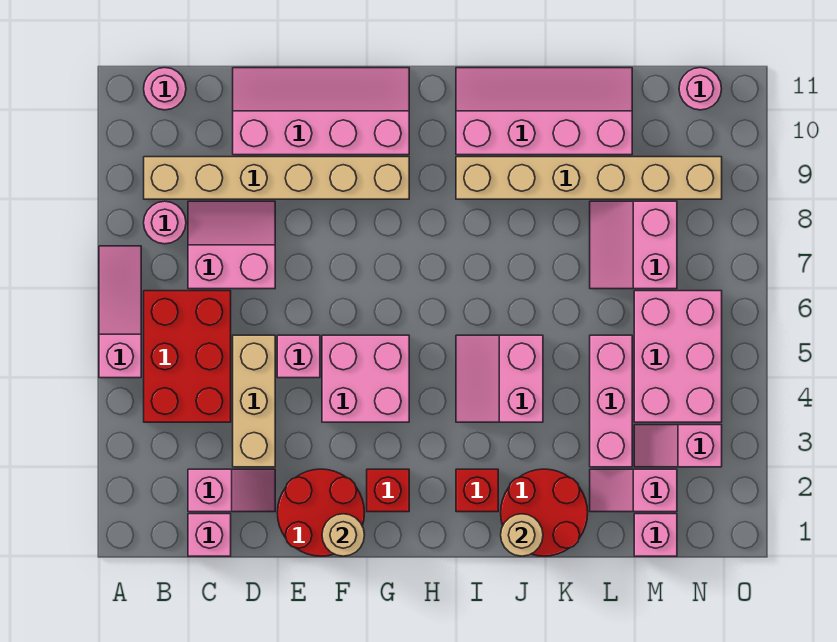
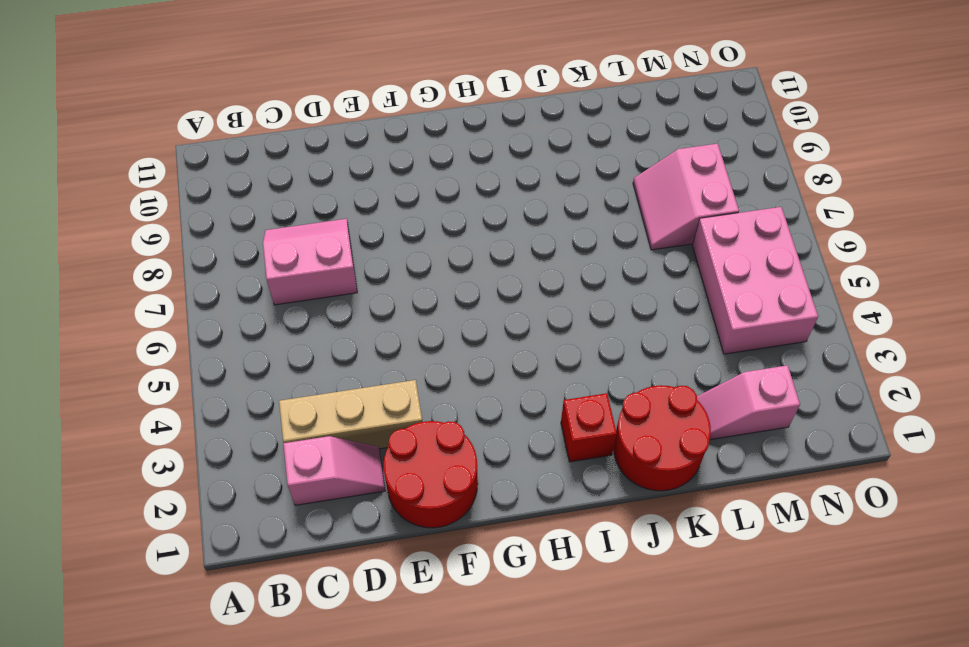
tan brick C3:E3 level 1 -> tan brick D3:D5 level 1
none -> pink slope A5:A7 level 1 top 5
none -> red brick B4:C6 level 1
none -> pink round brick B8 level 1

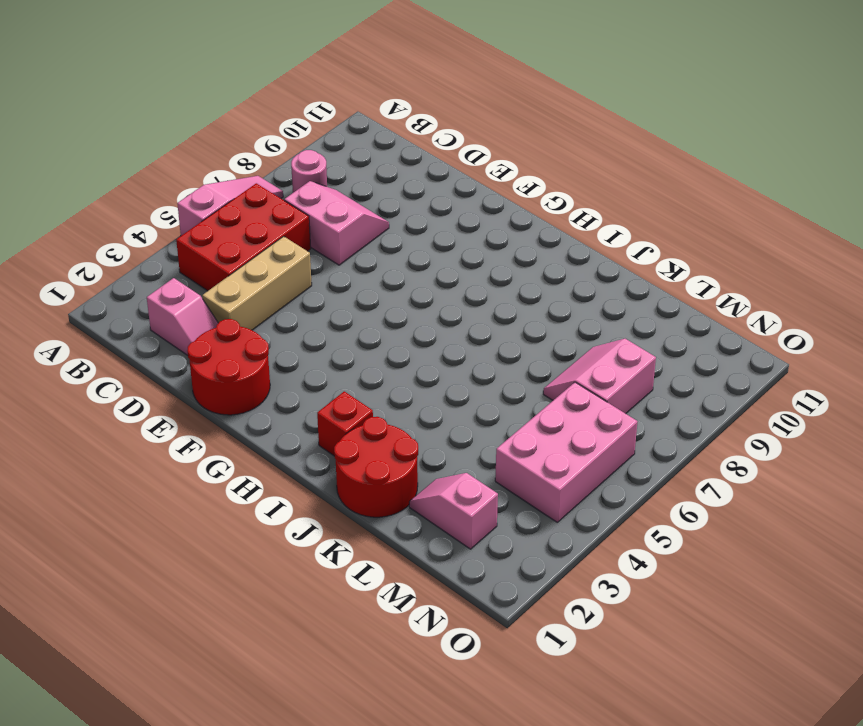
none -> tan brick B9:G9 level 1
none -> pink round brick B11 level 1
none -> pink brick C1 level 1

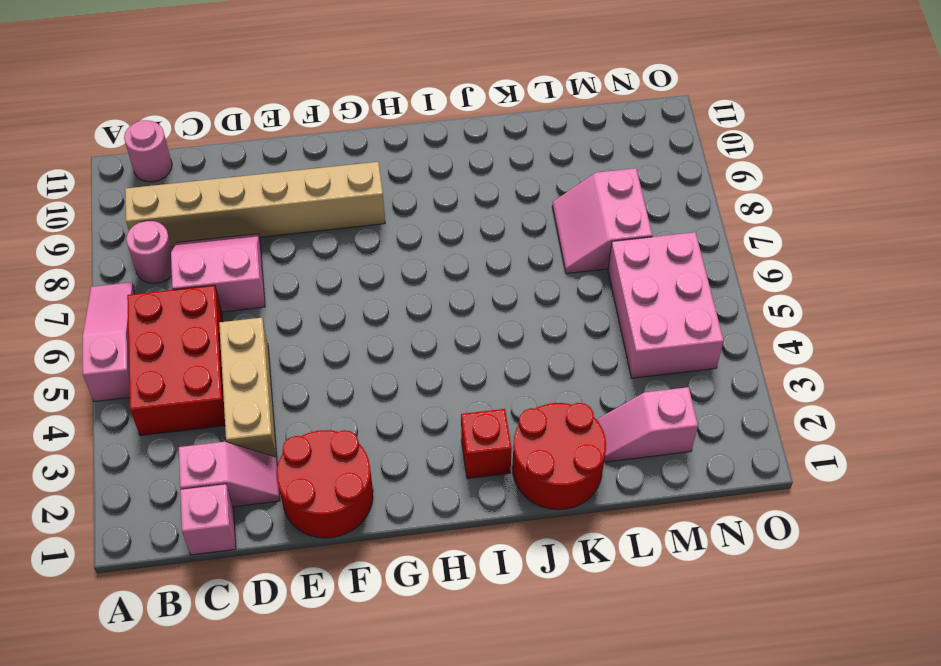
none -> pink slope D10:G11 level 1 top 10
none -> pink brick E5 level 1
none -> pink brick F4:G5 level 1

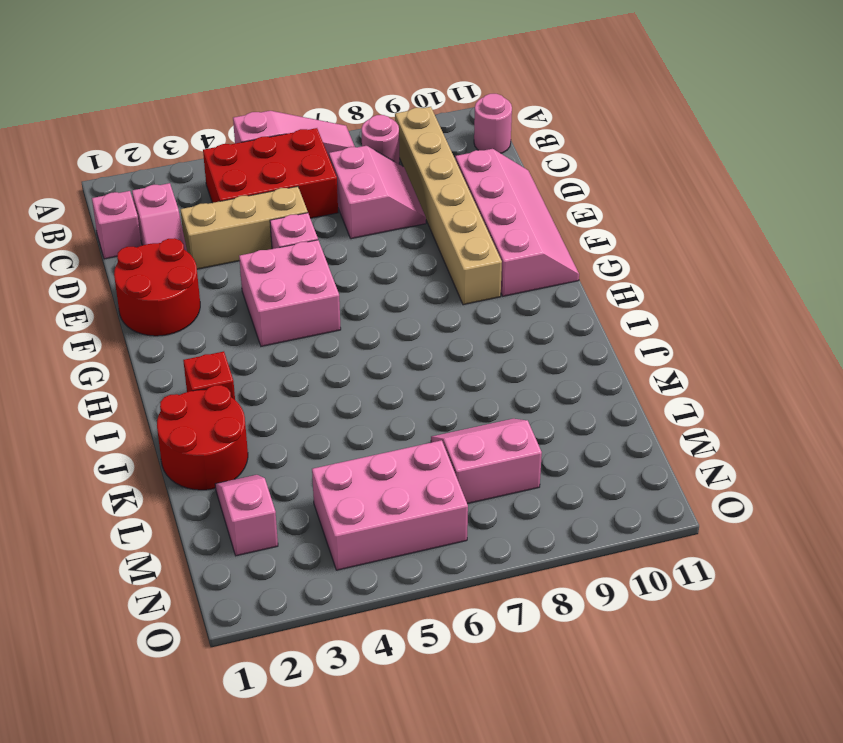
none -> red brick G2 level 1
none -> pink slope I4:J5 level 1 top J
none -> tan brick I9:N9 level 1

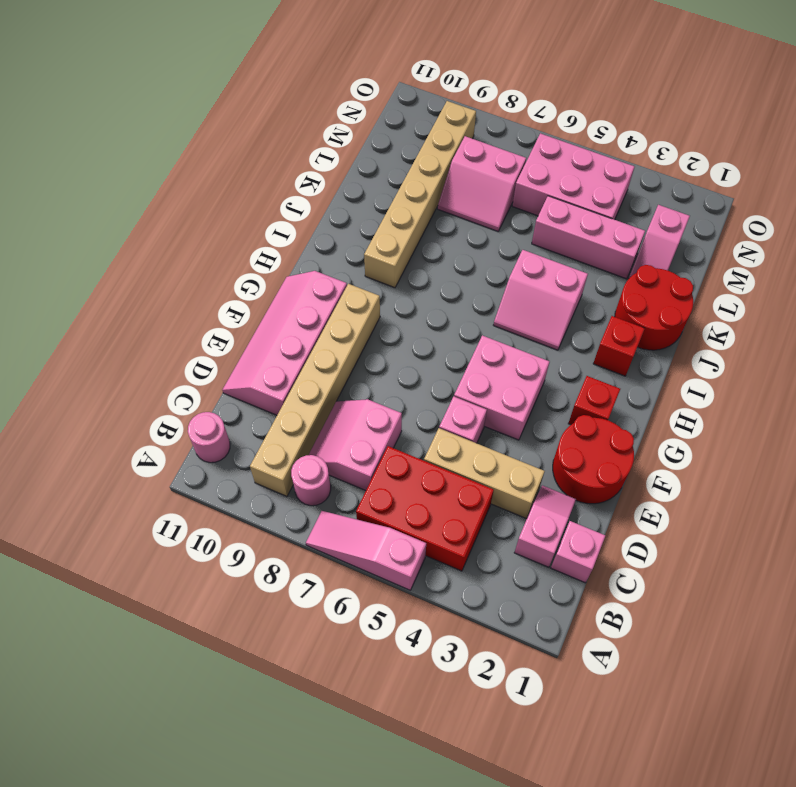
none -> pink slope I10:L11 level 1 top 10
none -> pink brick M1 level 1
none -> pink slope M3:N3 level 1 top N

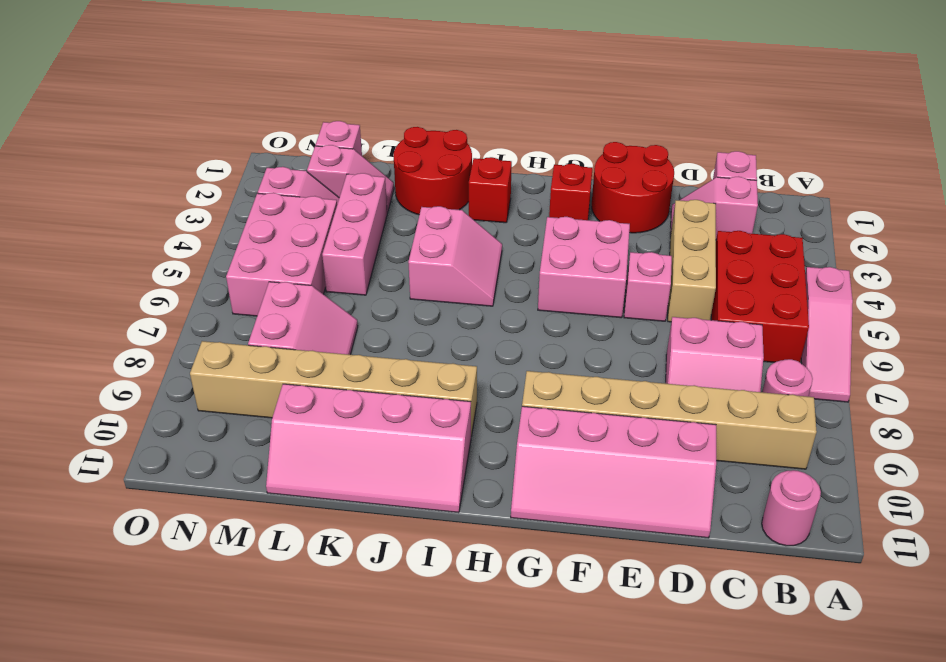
none -> pink round brick N11 level 1
none -> tan round brick F1 level 2
none -> tan round brick J1 level 2

